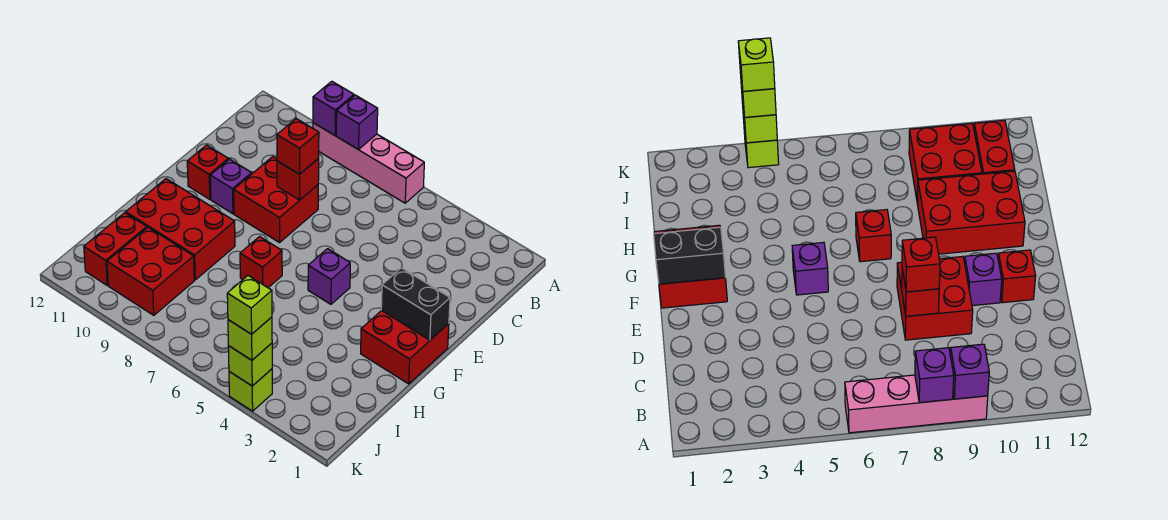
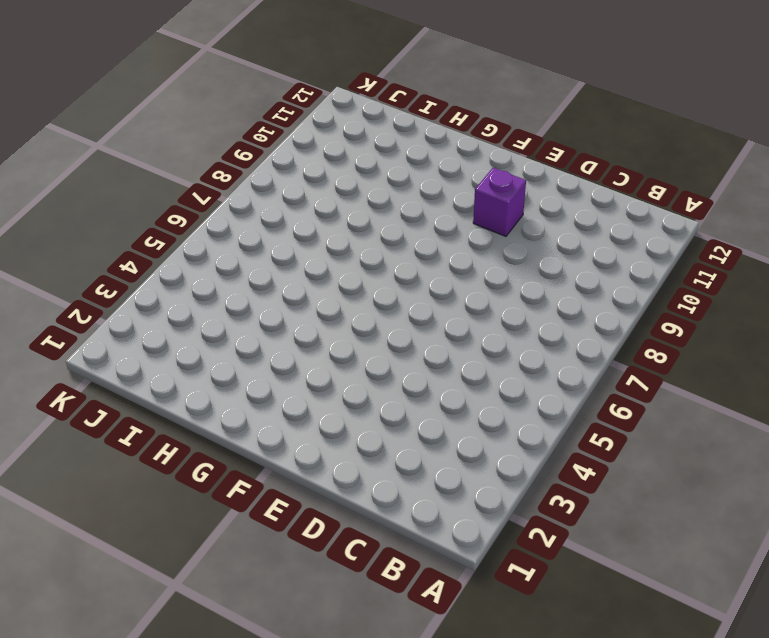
none -> pink brick A6:A9 level 1
none -> red brick D8:E9 level 1
none -> red brick E11 level 1

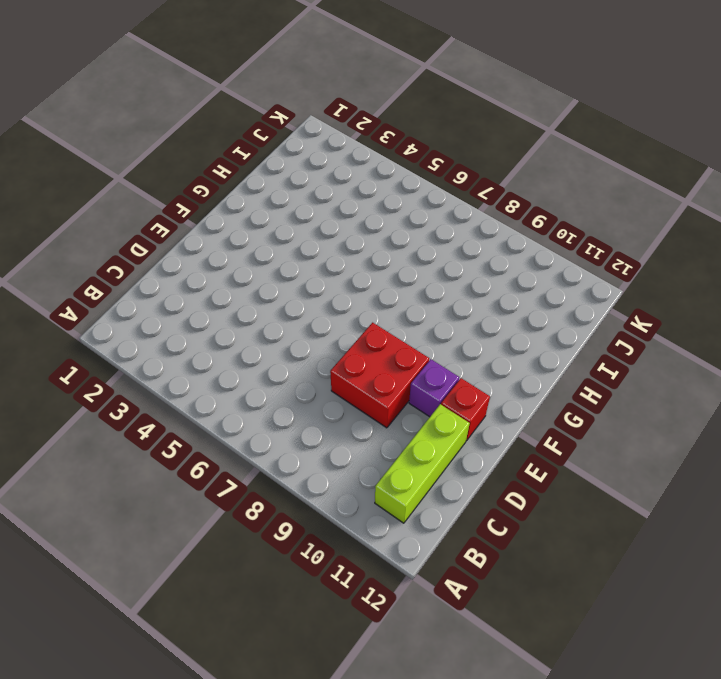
lime brick B11:D11 level 1 -> none
none -> pink brick A6:A9 level 1
none -> red brick F1:G2 level 1
none -> purple brick F5 level 1

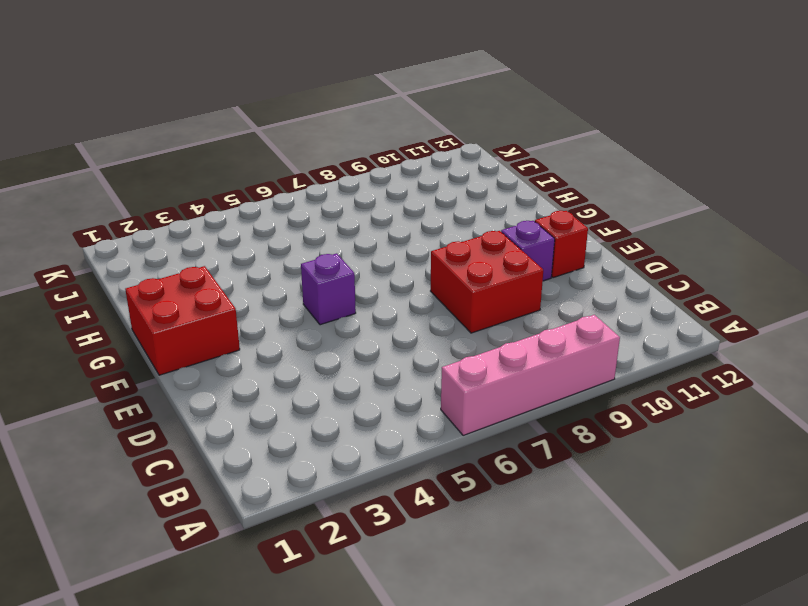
none -> red brick G7 level 1
none -> red brick G9:H11 level 1
none -> red brick I9:J10 level 1

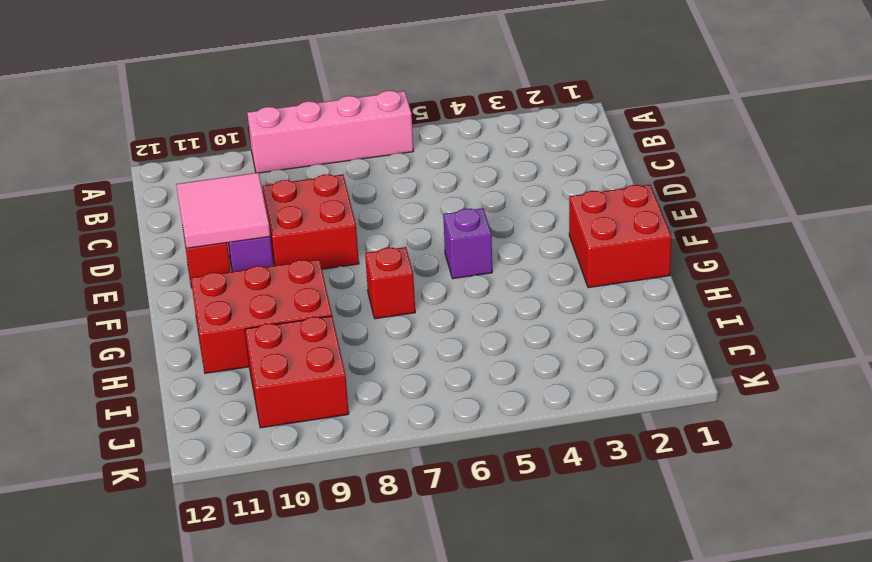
pink tile D10:E11 level 2 -> none
none -> red brick I11:J11 level 1
none -> lime brick K4 level 1
none -> purple brick A8 level 2

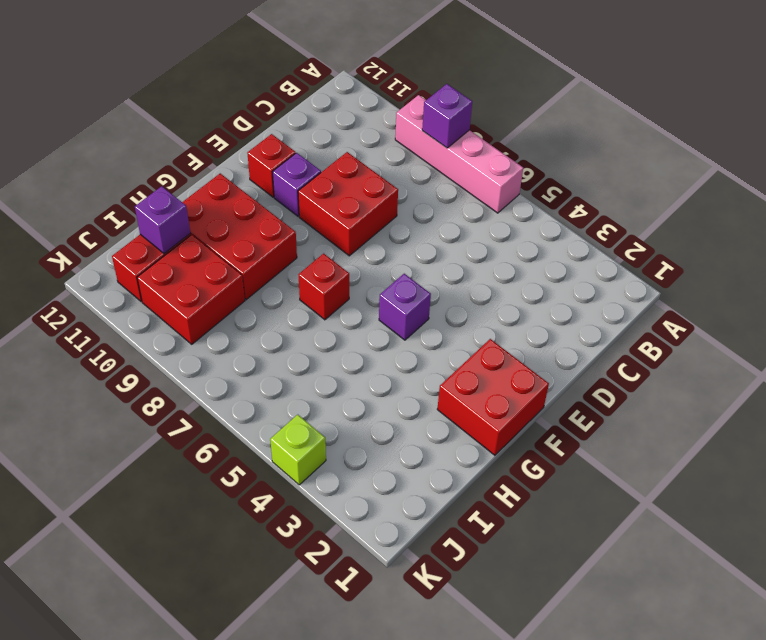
purple brick I11 level 2 -> purple brick A9 level 2
none -> red brick D8 level 2
none -> black brick F1:F2 level 2
none -> lime brick K4 level 2

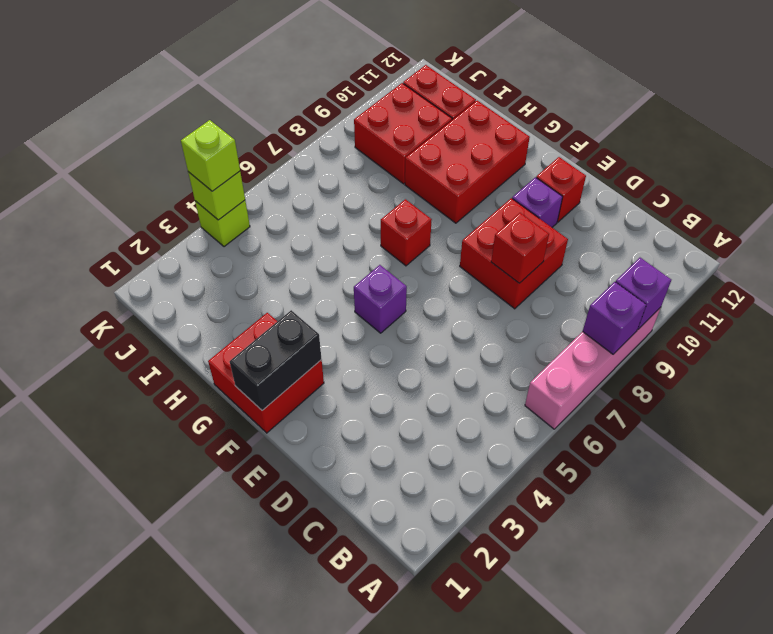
none -> red brick D8 level 3
none -> lime brick K4 level 4

